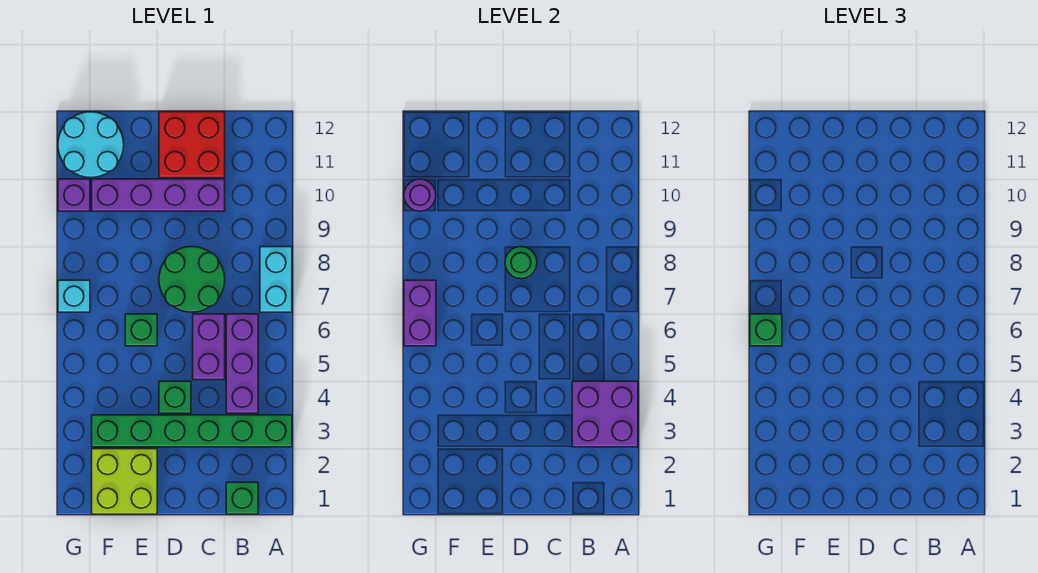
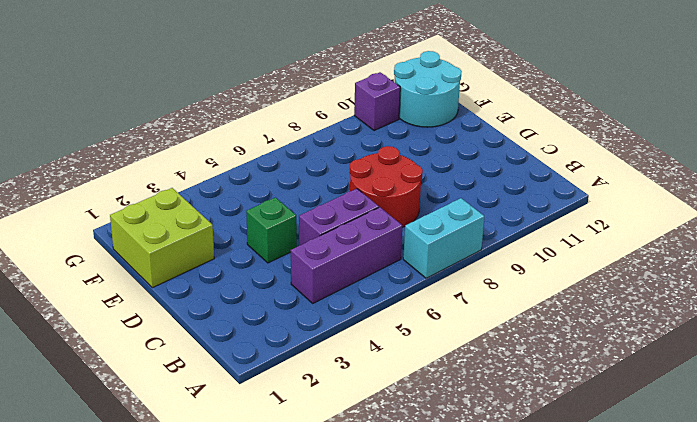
red round brick C7:D8 level 1 -> green round brick C7:D8 level 1
none -> green brick A3:F3 level 1
none -> green brick B1 level 1
none -> purple brick C10:F10 level 1

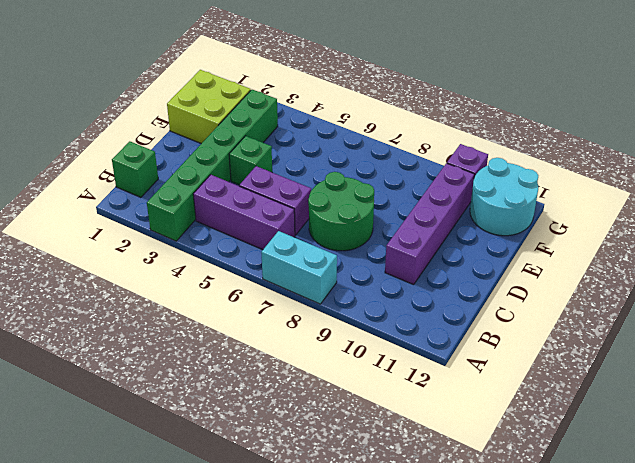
none -> red brick C11:D12 level 1
none -> green brick E6 level 1
none -> cyan brick G7 level 1

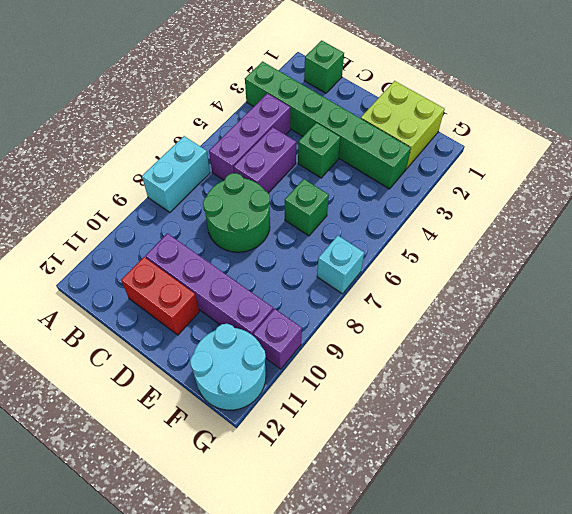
red brick C11:D11 level 1 -> red brick C11:D12 level 1
none -> purple brick A3:B4 level 2
none -> green round brick D8 level 2
none -> purple brick G6:G7 level 2

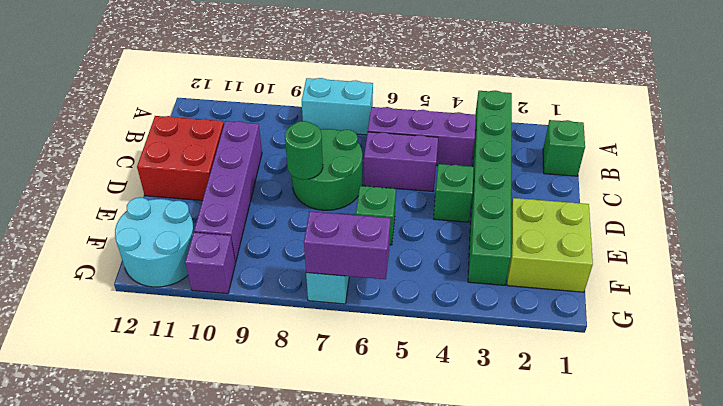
none -> purple brick A3:B4 level 2
none -> purple round brick G10 level 2
none -> green brick G6 level 3

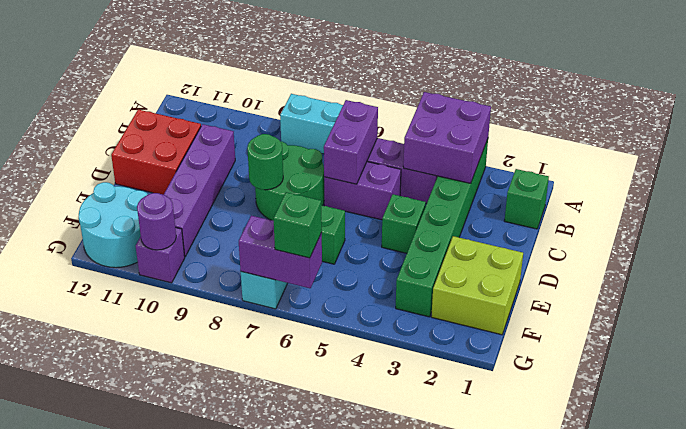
purple brick B6:C6 level 2 -> none

